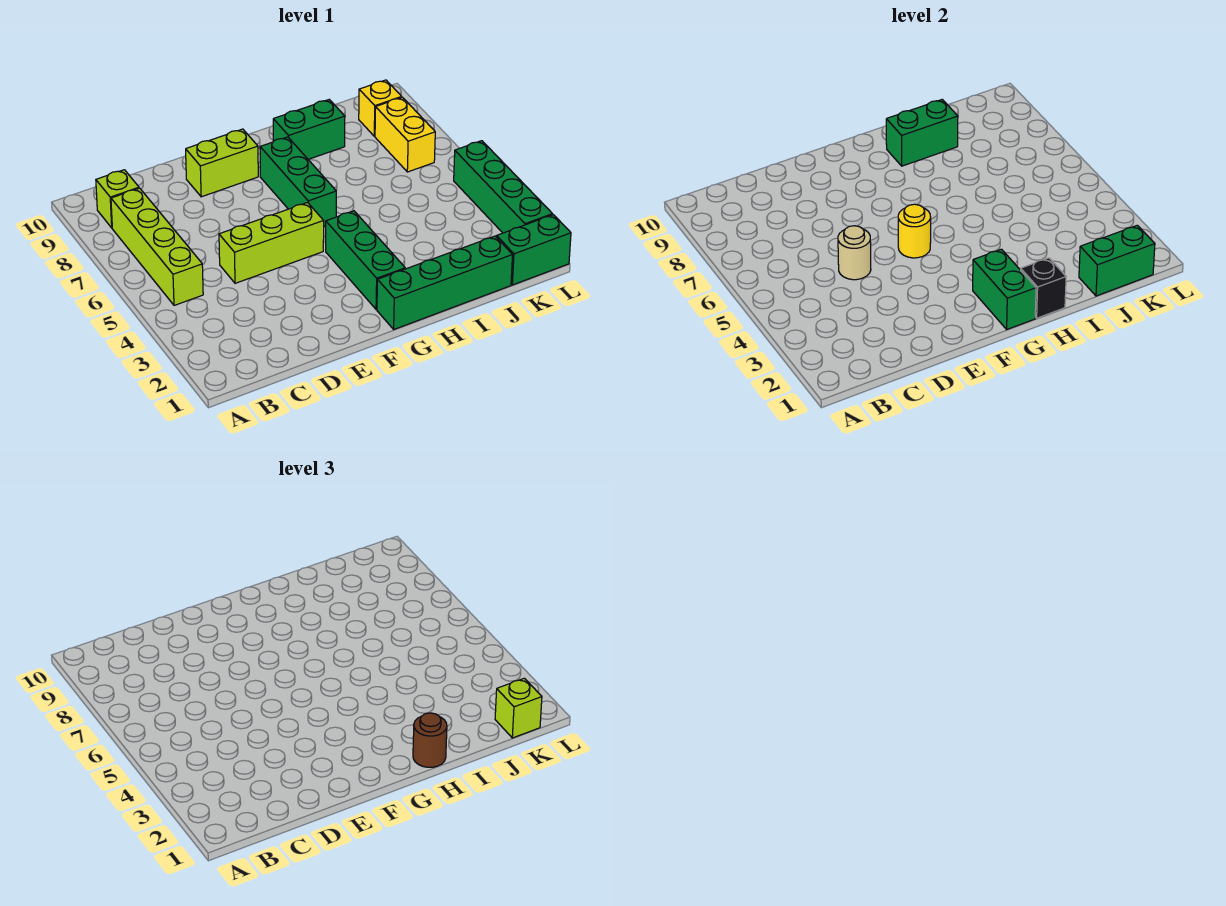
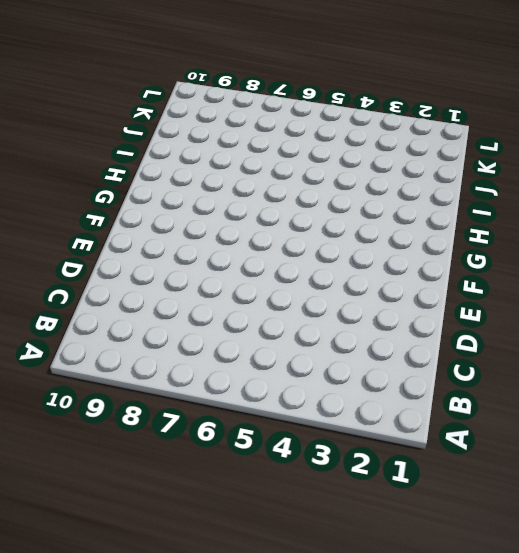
none -> lime brick B5:B8 level 1
none -> lime brick B9 level 1
none -> lime brick D5:F5 level 1

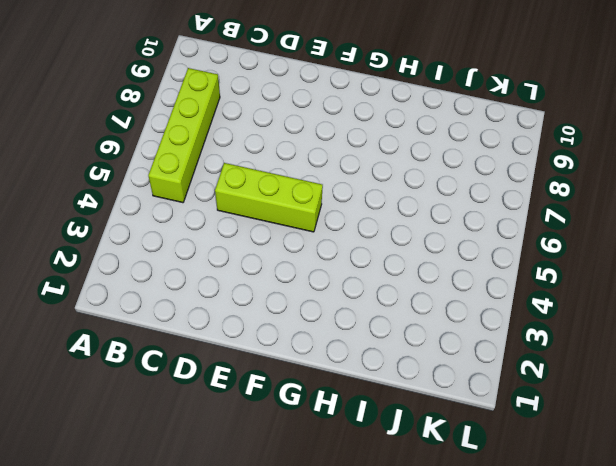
none -> lime brick B9 level 1
none -> lime brick E9:F9 level 1
none -> green brick G1:J1 level 1

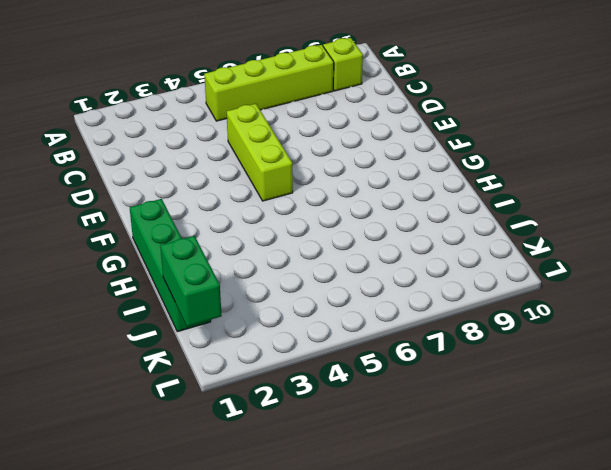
none -> lime brick E9:F9 level 1
none -> green brick G2:G4 level 1
none -> green brick G6:G8 level 1

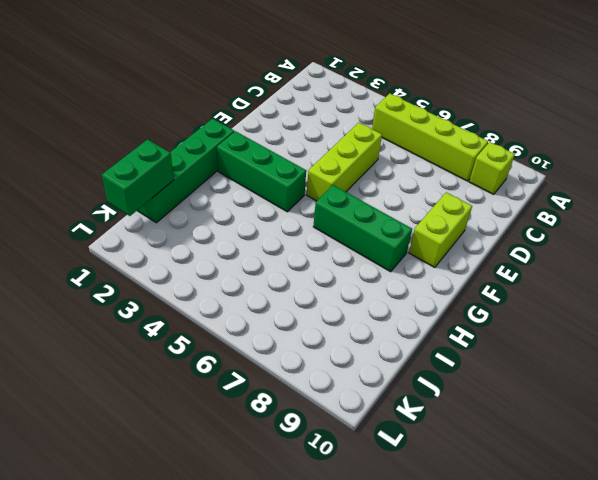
none -> green brick H9:I9 level 1
none -> green brick K1:L1 level 1
none -> yellow brick K7:K8 level 1

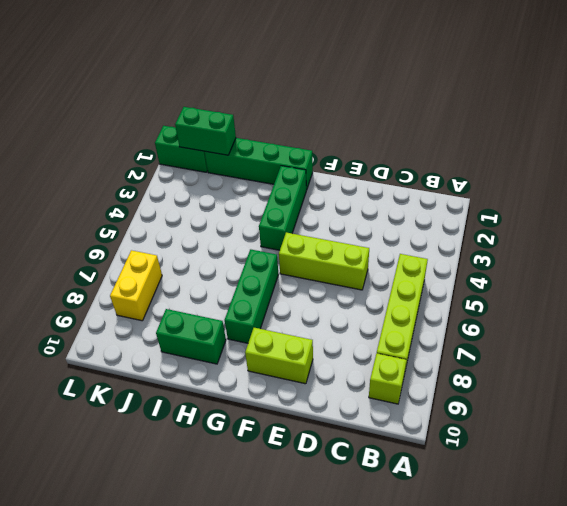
none -> yellow brick K9 level 1
none -> green brick L2:L5 level 1
none -> tan round brick D5 level 2

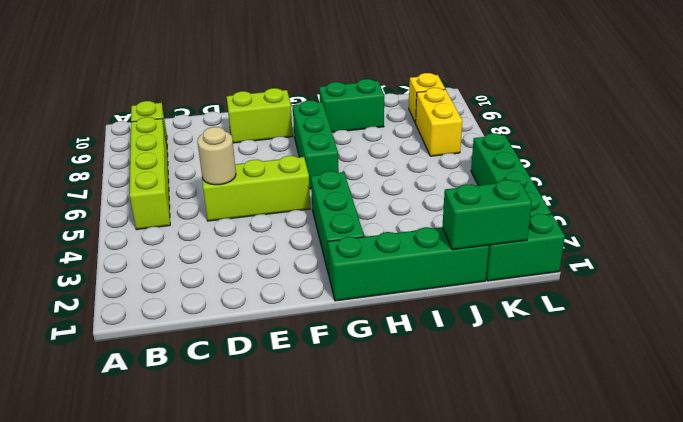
none -> yellow round brick F5 level 2
none -> green brick G1:G2 level 2
none -> black brick H1 level 2

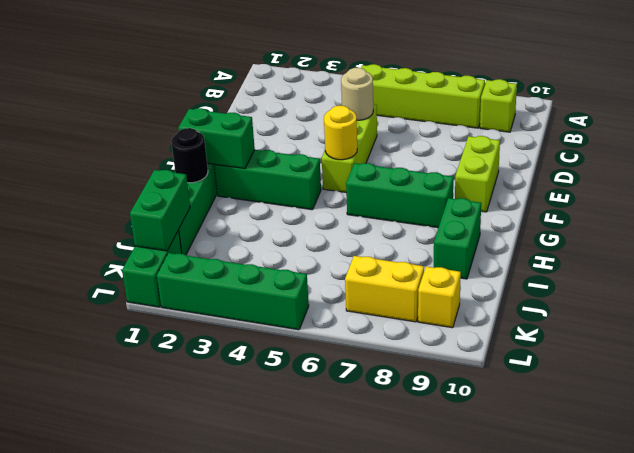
black round brick H1 level 2 -> black brick H1 level 2
none -> green brick H9:I9 level 2
none -> brown round brick H1 level 3
none -> lime brick K1 level 3

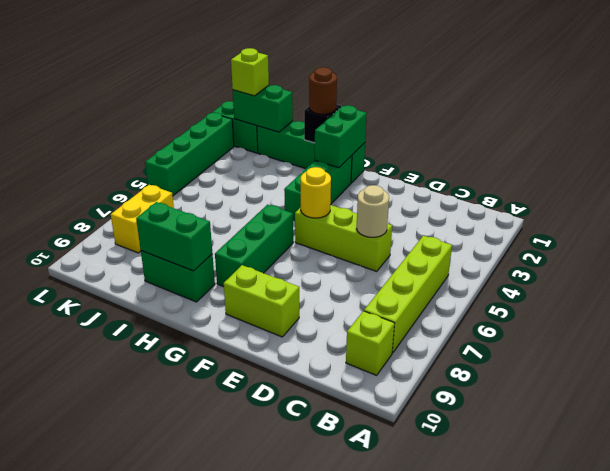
none -> yellow brick K9 level 1

